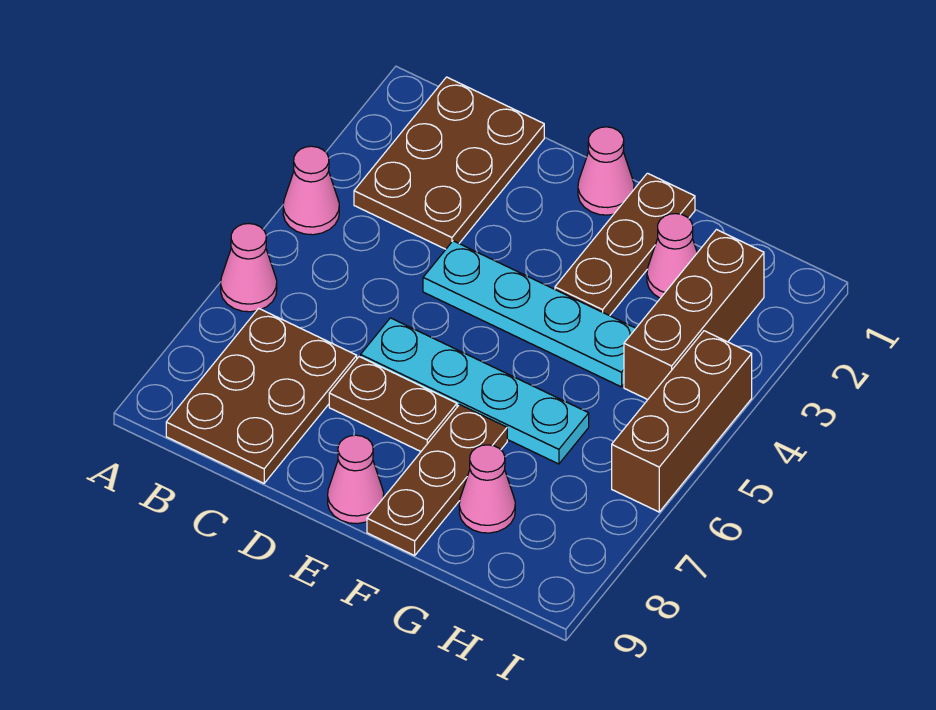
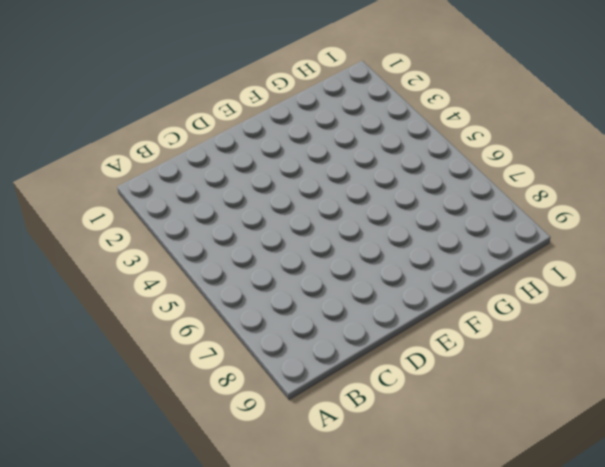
none -> pink cone A4 level 1
none -> pink cone A6 level 1
none -> brown plate B1:C3 level 1

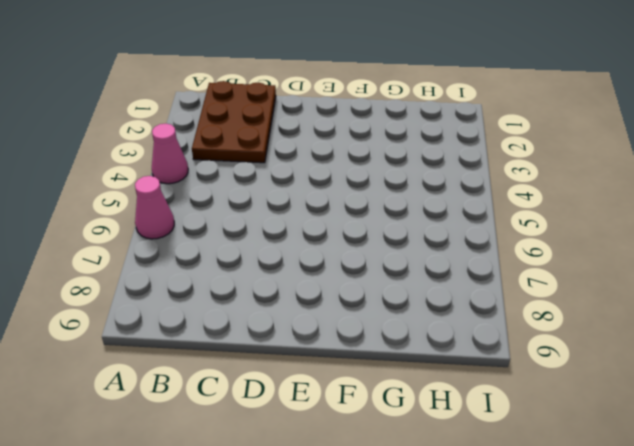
none -> brown plate B7:C9 level 1
none -> cyan plate D4:G4 level 1
none -> cyan plate D6:G6 level 1

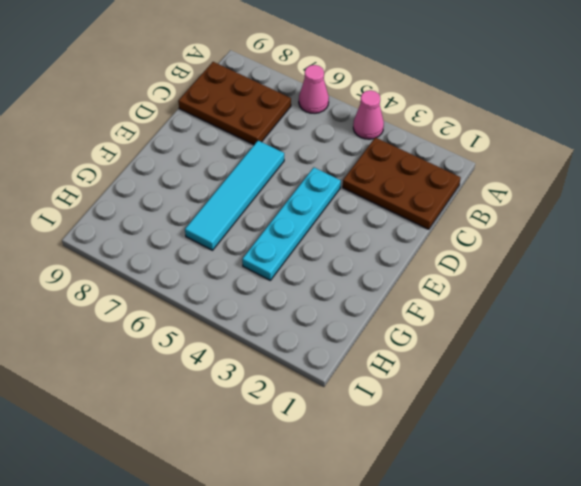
cyan tile D6:G6 level 1 -> cyan plate D6:G6 level 1
none -> brown plate D7:E7 level 1
none -> pink cone E1 level 1
none -> pink cone E9 level 1

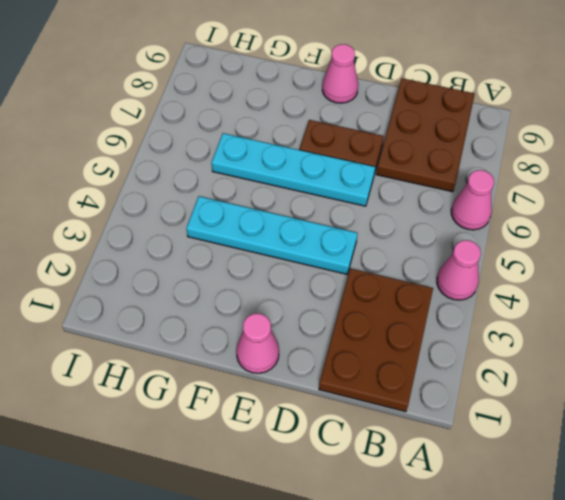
none -> brown plate F1:F3 level 1
none -> brown plate F7:F9 level 1
none -> pink cone G2 level 1

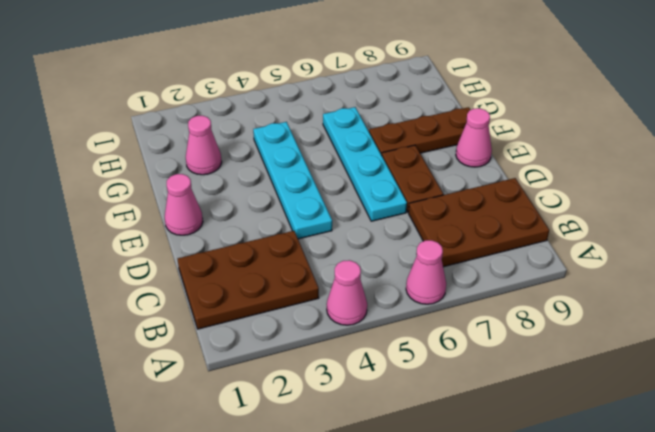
none -> brown plate F1:F3 level 1
none -> pink cone G8 level 1
none -> brown brick H2:H4 level 1

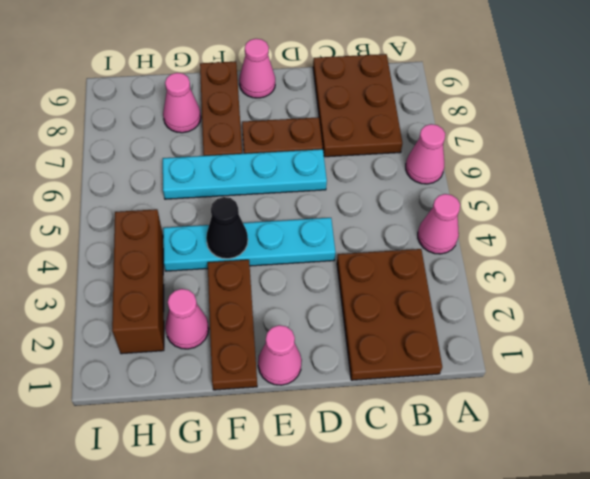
black cone F4 level 2 -> none
none -> brown brick I4:I6 level 1

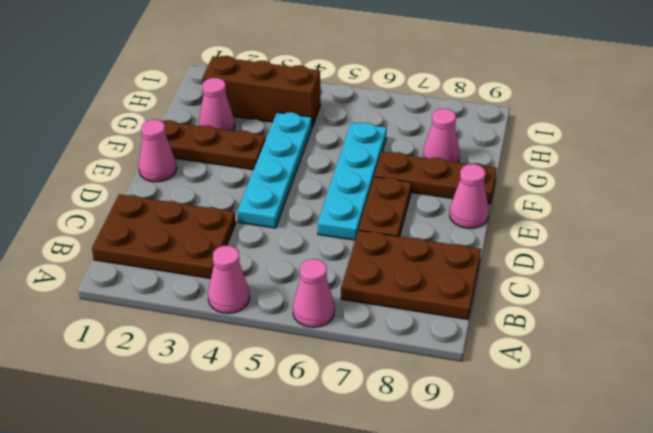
none -> brown brick I4:I6 level 1

